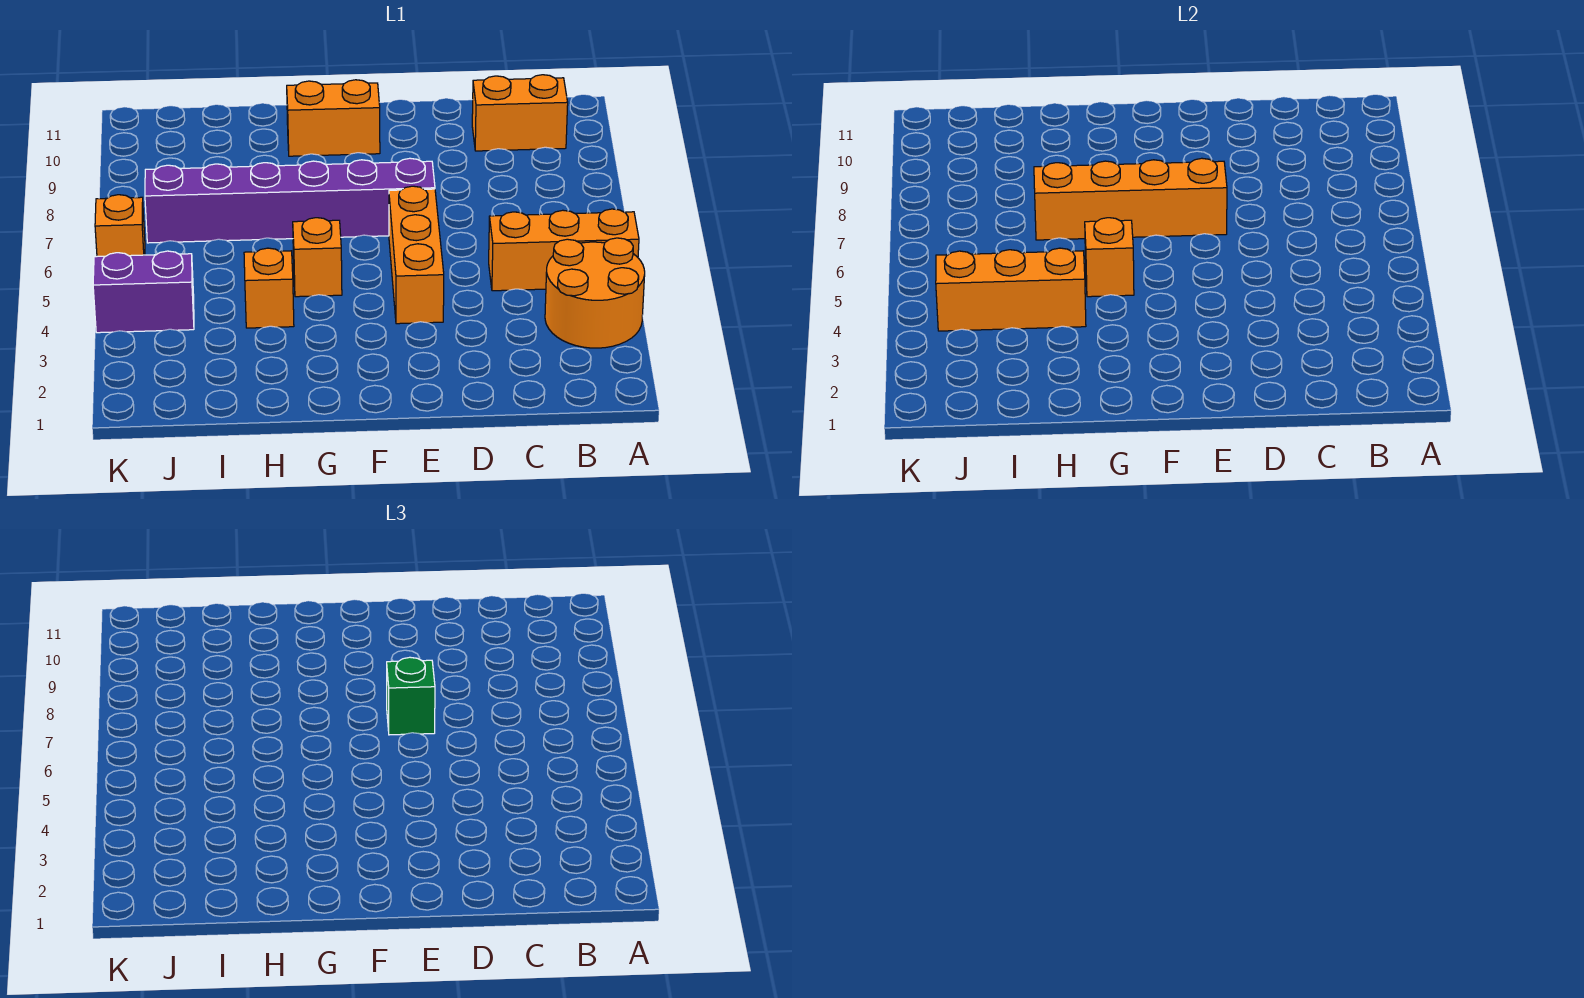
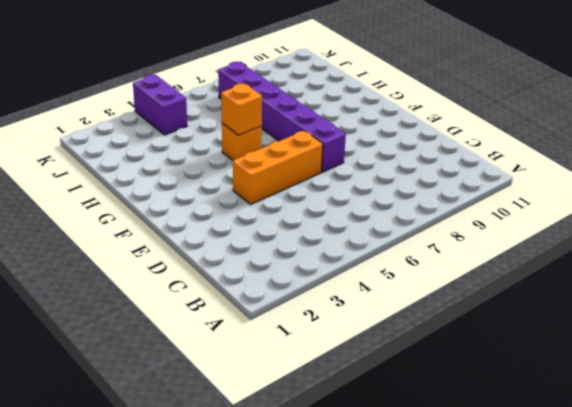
none -> orange round brick A3:B4 level 1
none -> orange brick A5:C5 level 1
none -> orange brick B10:C10 level 1

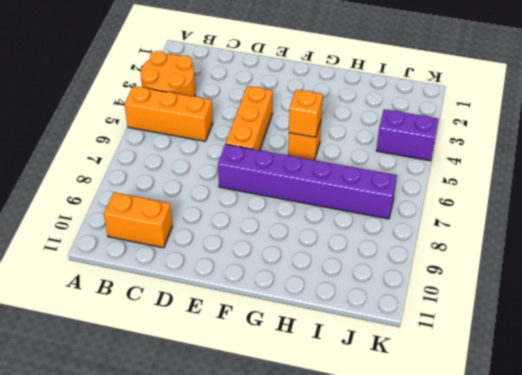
none -> orange brick F10:G10 level 1
none -> orange brick H4 level 1
none -> orange brick K6 level 1

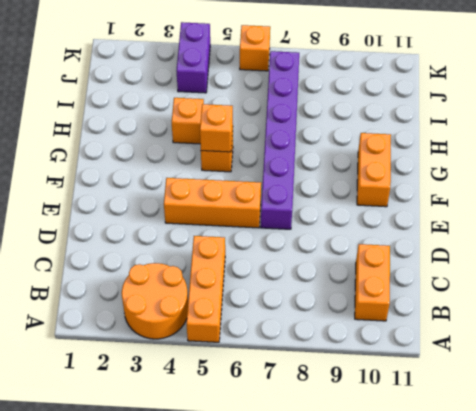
none -> orange brick E7:H7 level 2
none -> orange brick H4:J4 level 2
none -> green brick E7 level 3

